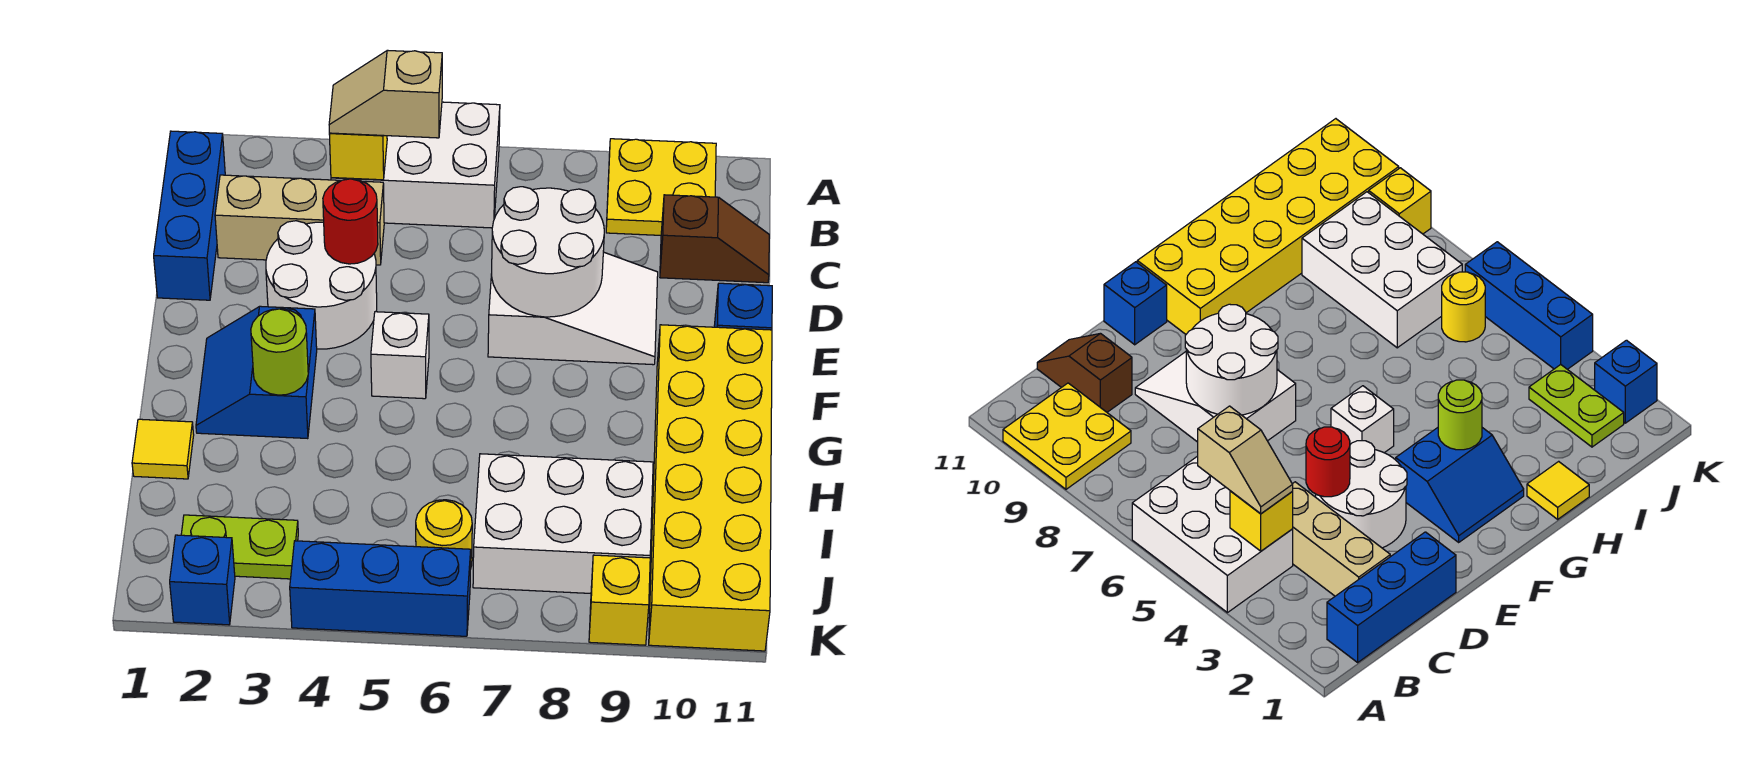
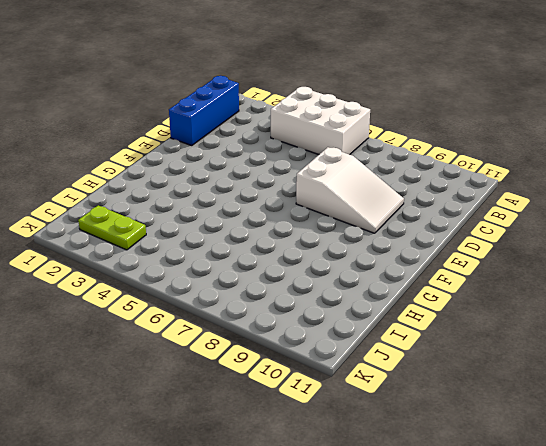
none -> yellow plate A9:B10 level 1
none -> tan brick C2:C4 level 1
none -> brown slope C10:C11 level 1 top 10

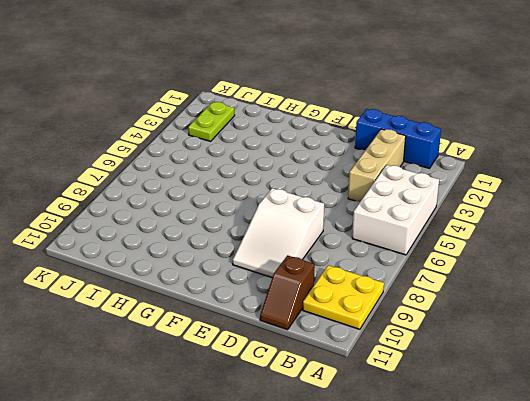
none -> white round brick D3:E4 level 1
none -> blue brick E11 level 1
none -> blue slope F2:G3 level 1 top 3

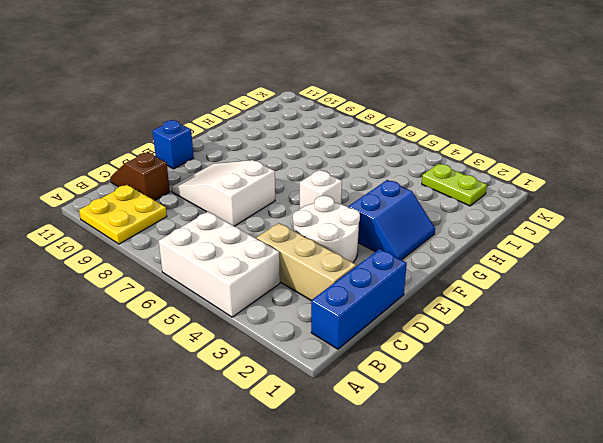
none -> yellow brick F10:K11 level 1
none -> yellow tile H1 level 1
none -> white brick I7:J9 level 1

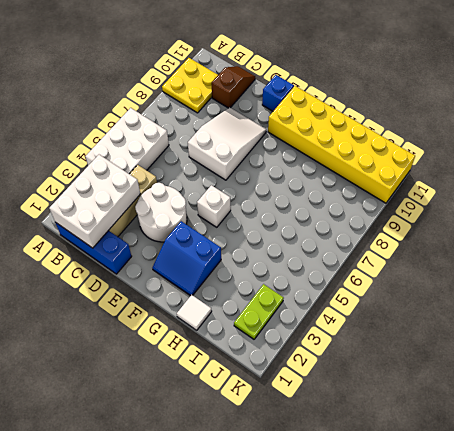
white brick B1:C3 level 2 -> white brick I7:J9 level 1
white tile H1 level 1 -> yellow tile H1 level 1
none -> yellow round brick J6 level 1
none -> blue brick K2 level 1
none -> blue brick K4:K6 level 1

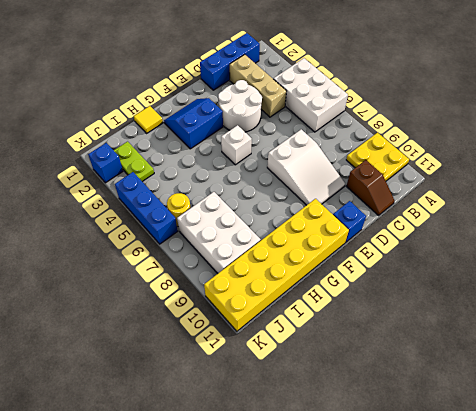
none -> yellow brick K9 level 1
none -> yellow brick B4 level 2
none -> red round brick D4 level 2

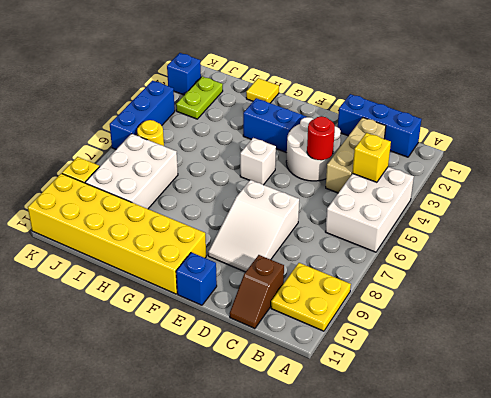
none -> white round brick D7:E8 level 2
none -> lime round brick G3 level 2
none -> tan slope B4:B5 level 3 top 5

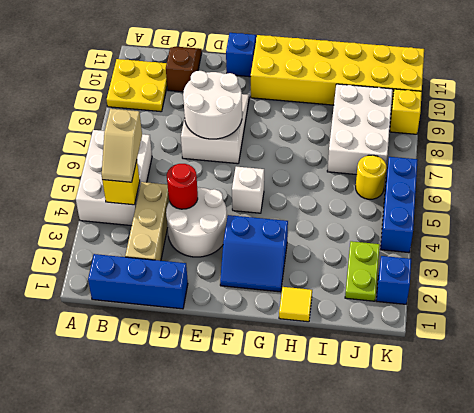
none -> lime round brick G3 level 2

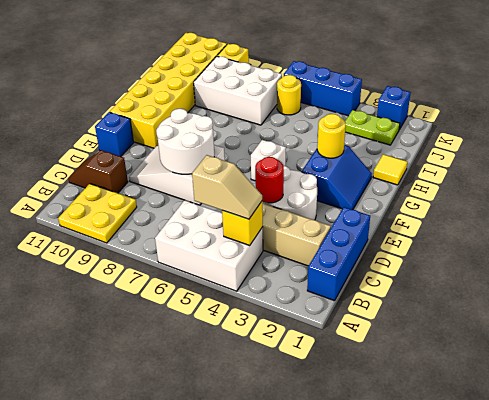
yellow round brick G3 level 2 -> lime round brick G3 level 2

